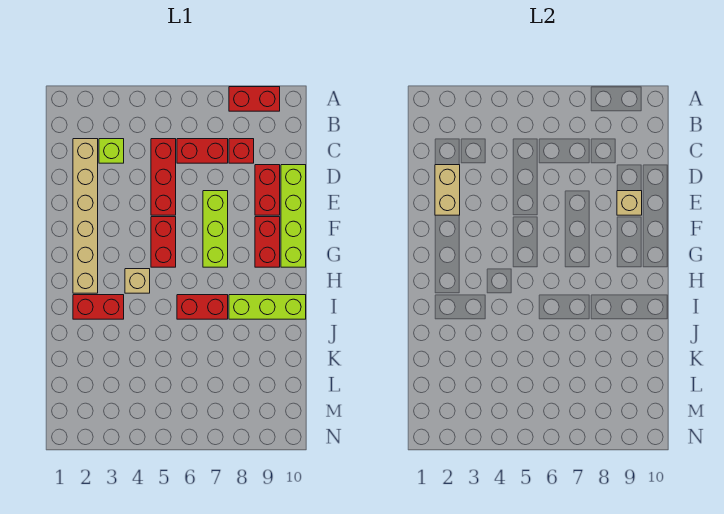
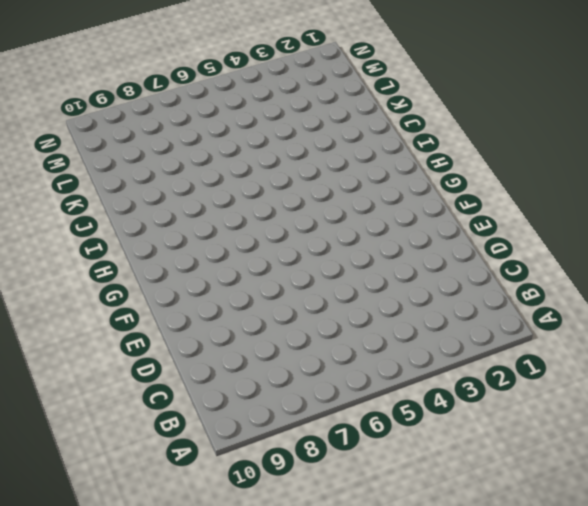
none -> red brick A8:A9 level 1
none -> tan brick C2:H2 level 1
none -> lime brick C3 level 1

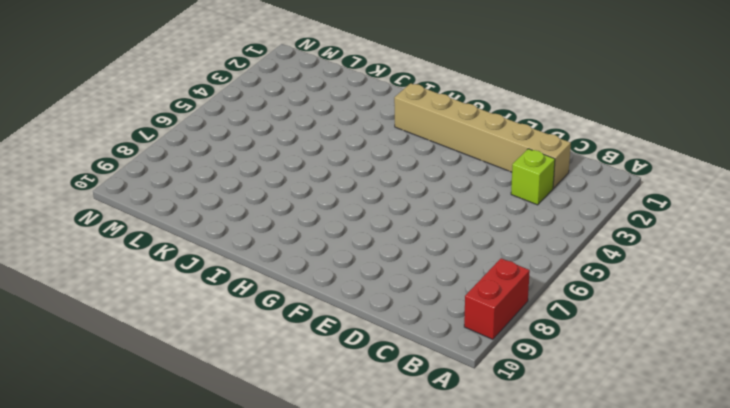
none -> red brick C5:E5 level 1
none -> red brick C6:C7 level 1
none -> red brick C8 level 1

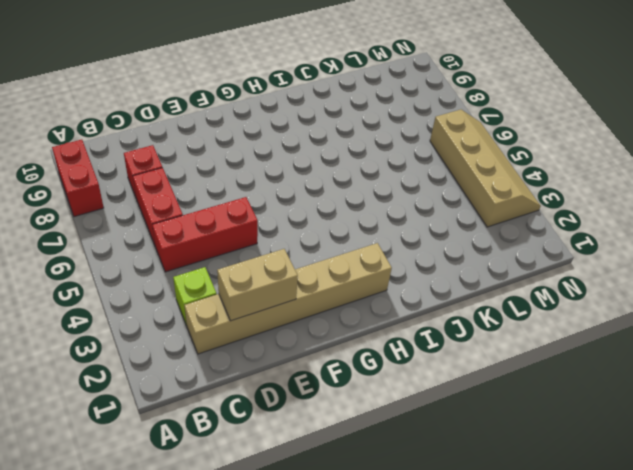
tan slope M3:N6 level 1 top M -> none
none -> red brick D9:E9 level 1
none -> lime brick D10:G10 level 1
none -> lime brick E7:G7 level 1

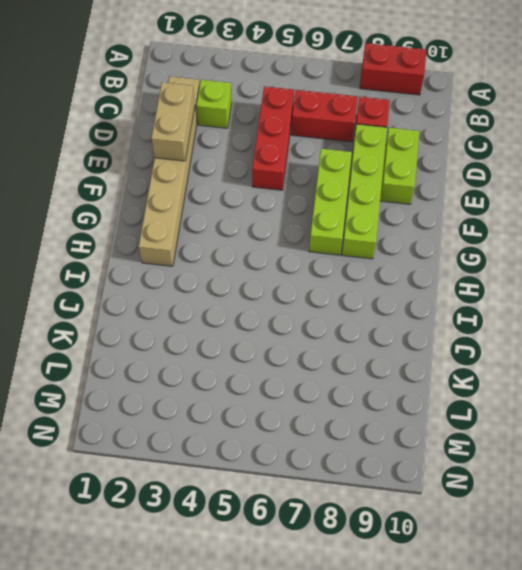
lime brick D8:G8 level 1 -> lime brick D10:G10 level 1
lime brick D9:E9 level 1 -> red brick D9:E9 level 1
none -> red brick F5:G5 level 1
none -> red brick F9:G9 level 1
none -> tan brick H4 level 1

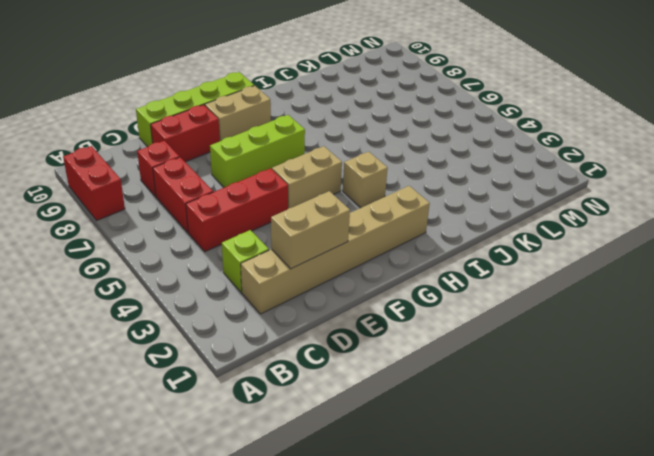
tan brick F5:G5 level 1 -> red brick F5:G5 level 1
tan brick F9:G9 level 1 -> red brick F9:G9 level 1
none -> red brick I2:I3 level 1
none -> red brick I6:I7 level 1
none -> lime brick I8:I10 level 1

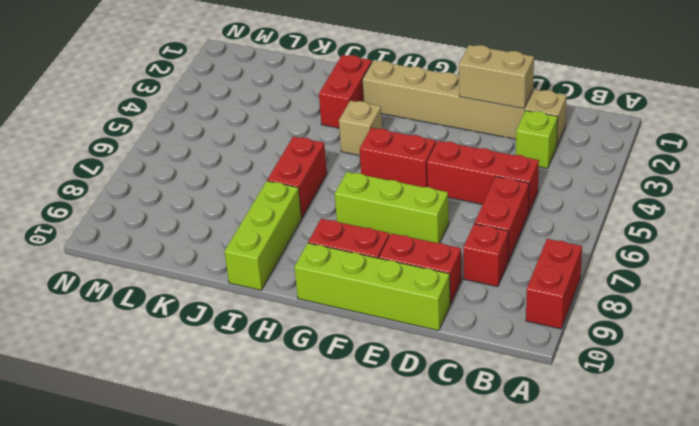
none -> tan brick E9 level 2

